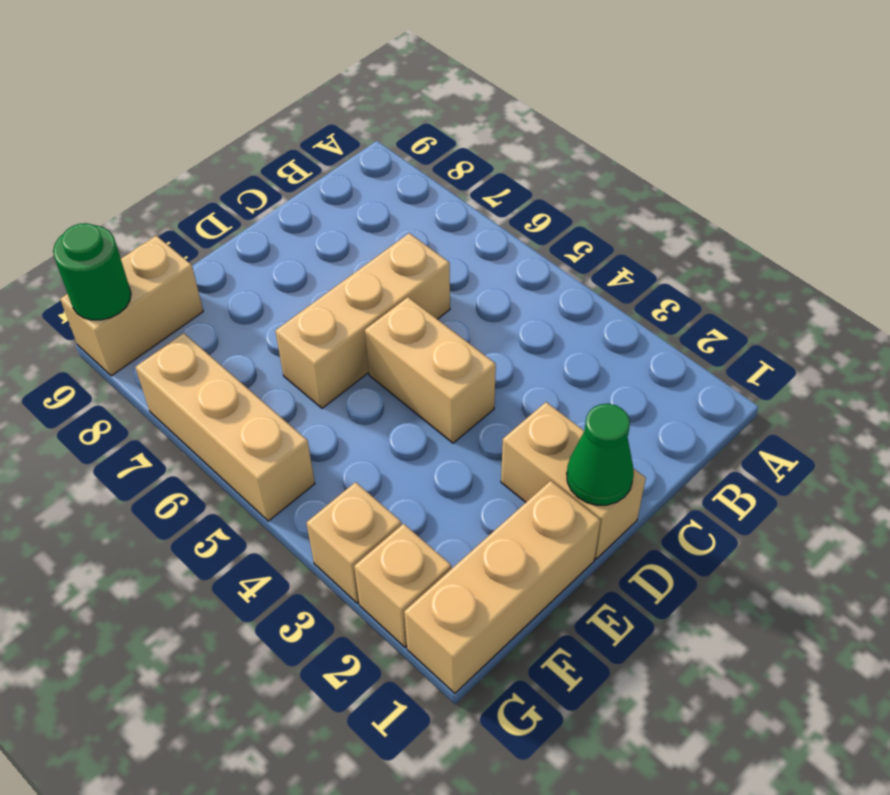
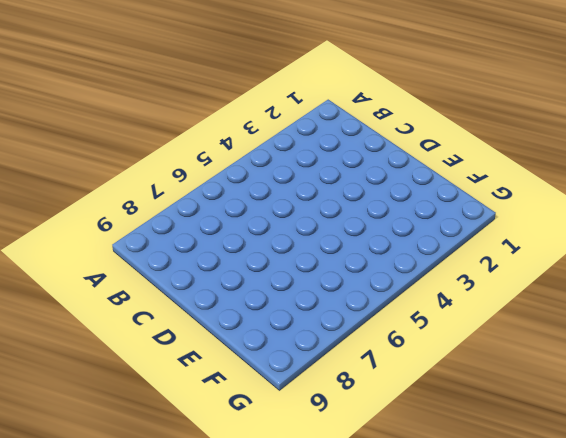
none -> tan brick C6:E6 level 1
none -> tan brick D1:D2 level 1

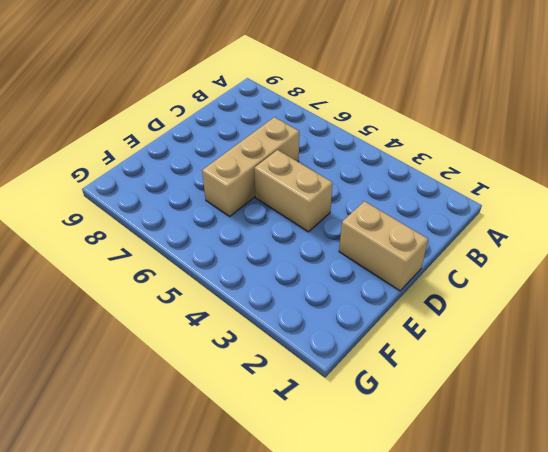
none -> tan brick E1:G1 level 1
none -> tan brick F9:G9 level 1

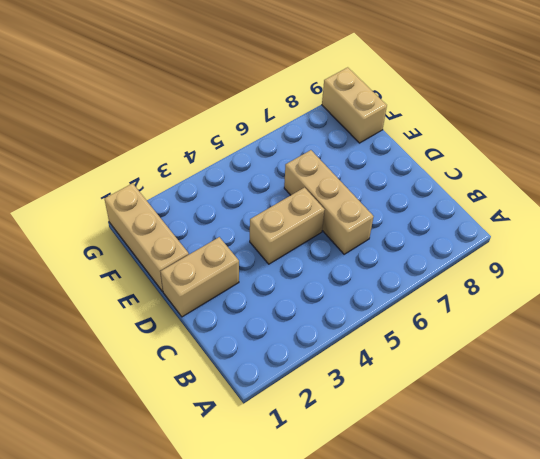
none -> tan brick G2 level 1
none -> tan brick G3 level 1

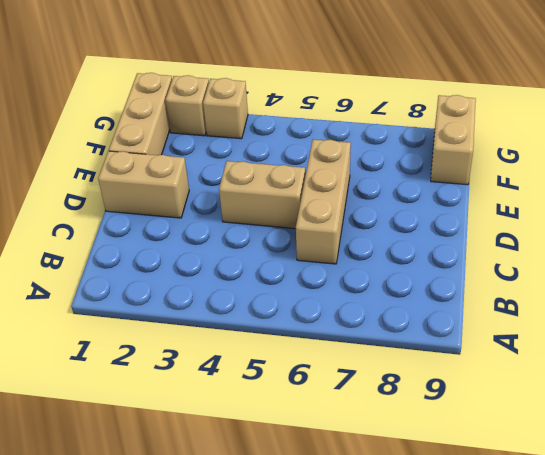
none -> tan brick G5:G7 level 1
none -> green cone D1 level 2

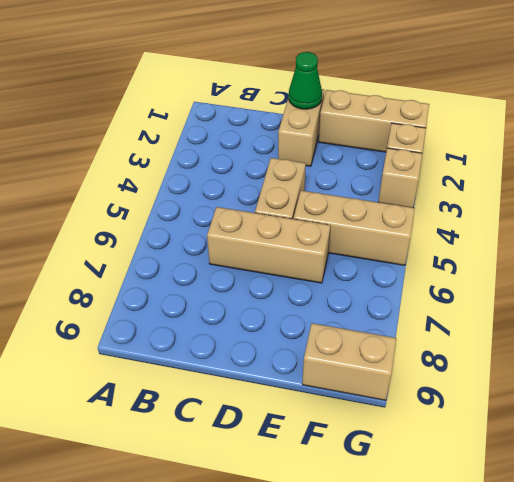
tan brick E5:G5 level 1 -> tan brick G5:G7 level 1
none -> green round brick G9 level 2

